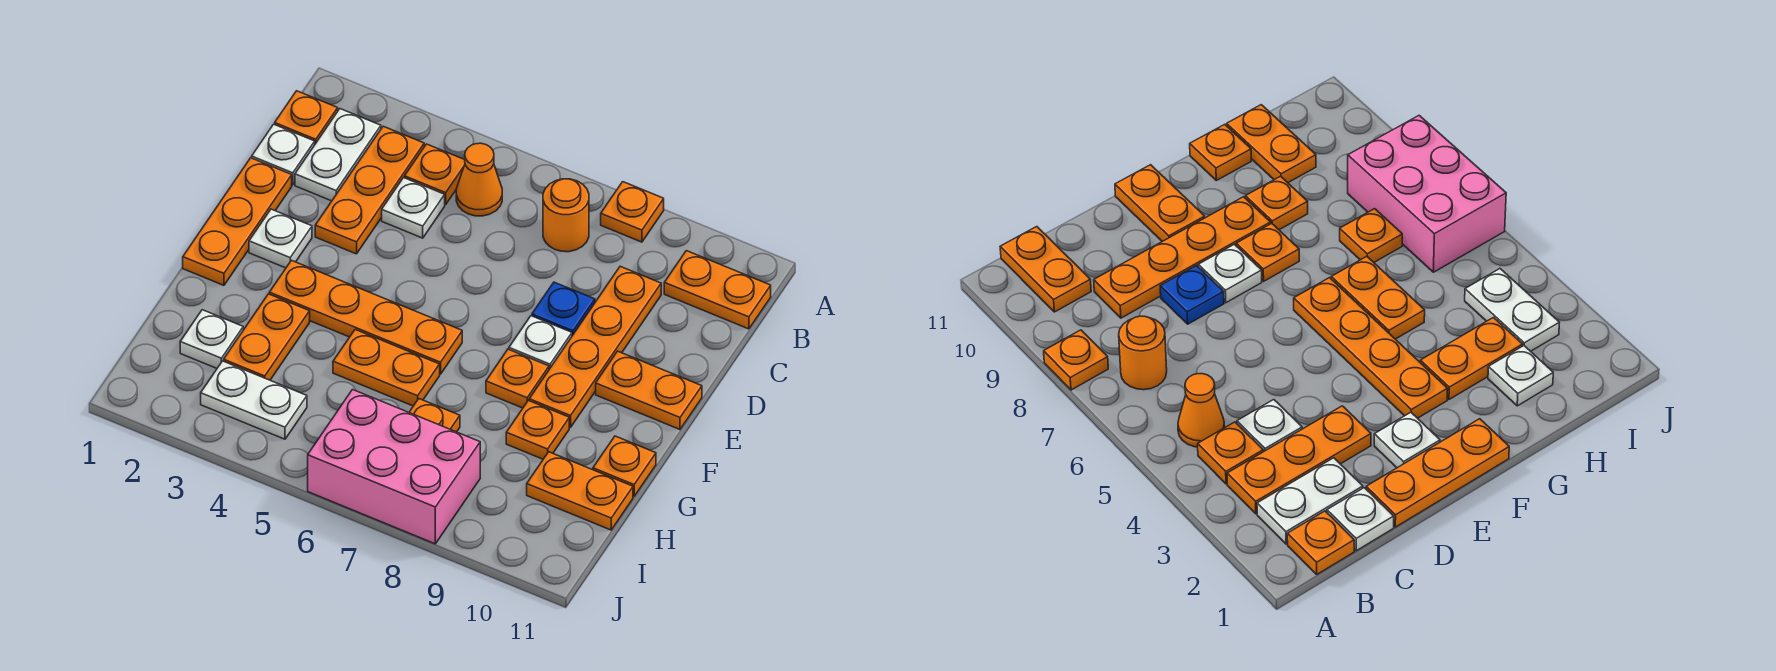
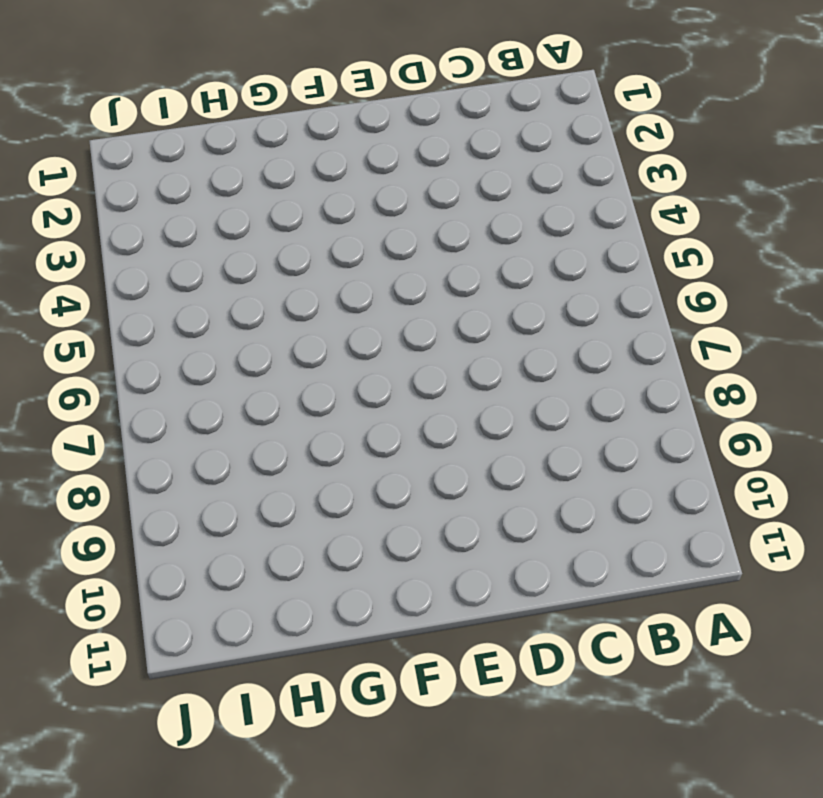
none -> orange plate A8 level 1
none -> orange plate B1 level 1
none -> white plate B2:C2 level 1

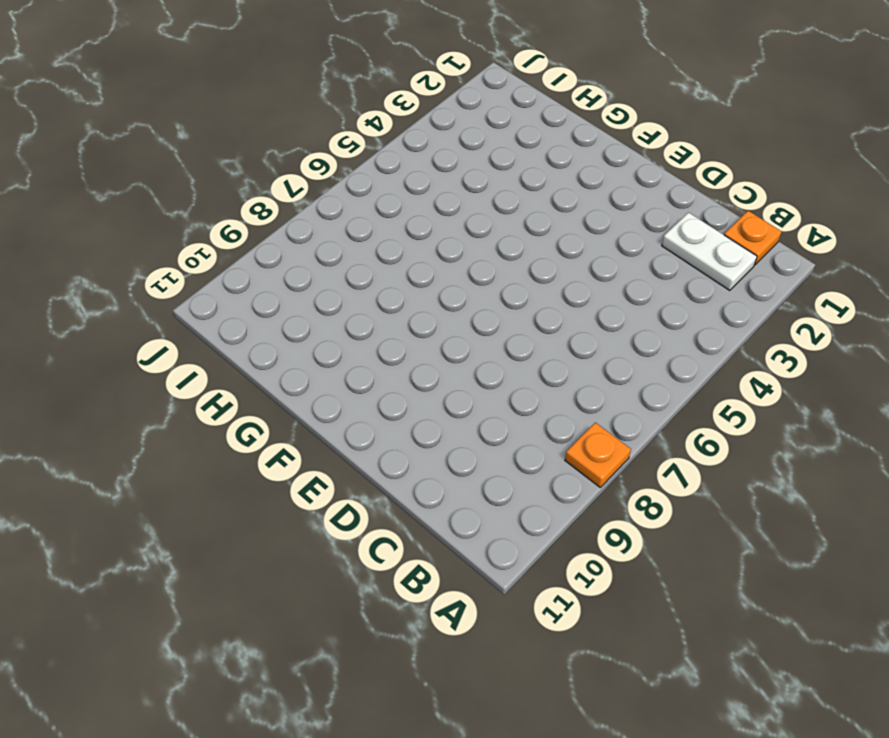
none -> orange plate B3:D3 level 1
none -> orange plate B4 level 1
none -> orange cone B5 level 1

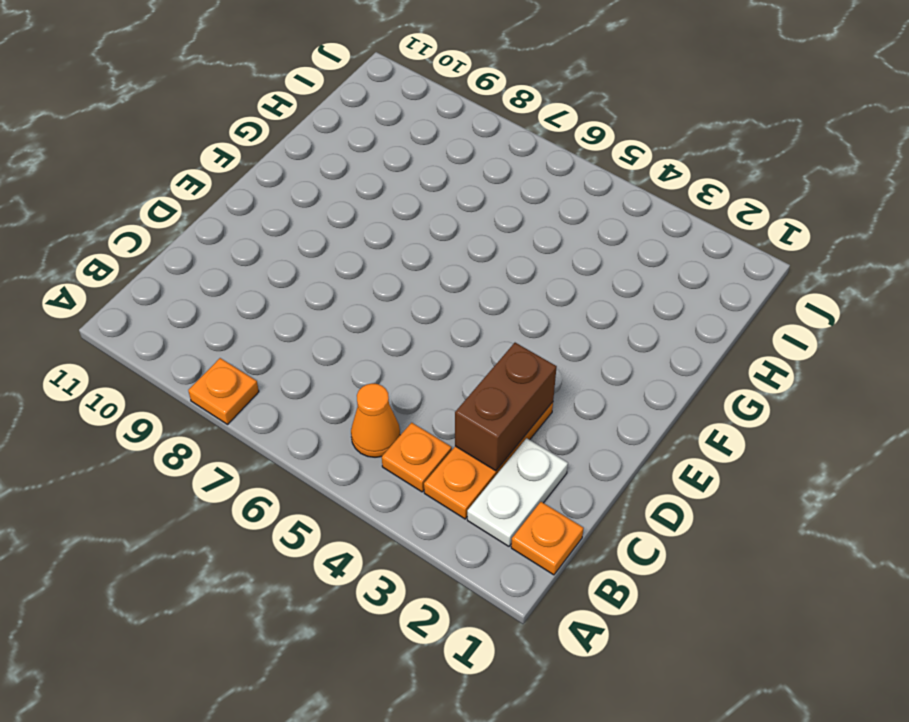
brown brick C3:D3 level 2 -> none
none -> orange round brick B7 level 1
none -> orange plate B10:B11 level 1
none -> white plate C1 level 1

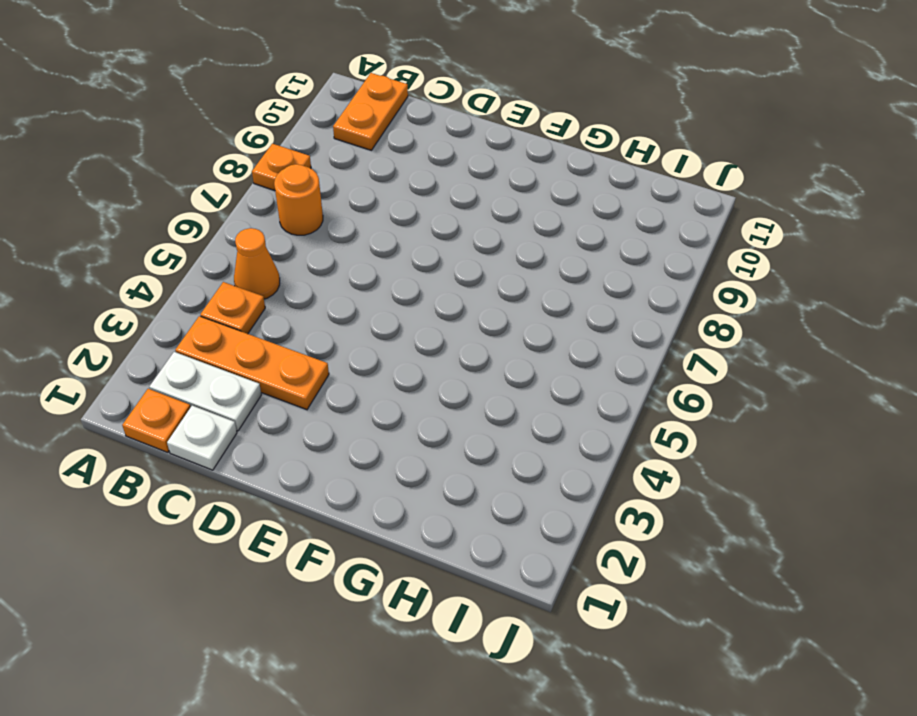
none -> white plate C4 level 1
none -> orange plate C9:F9 level 1
none -> orange plate D1:F1 level 1

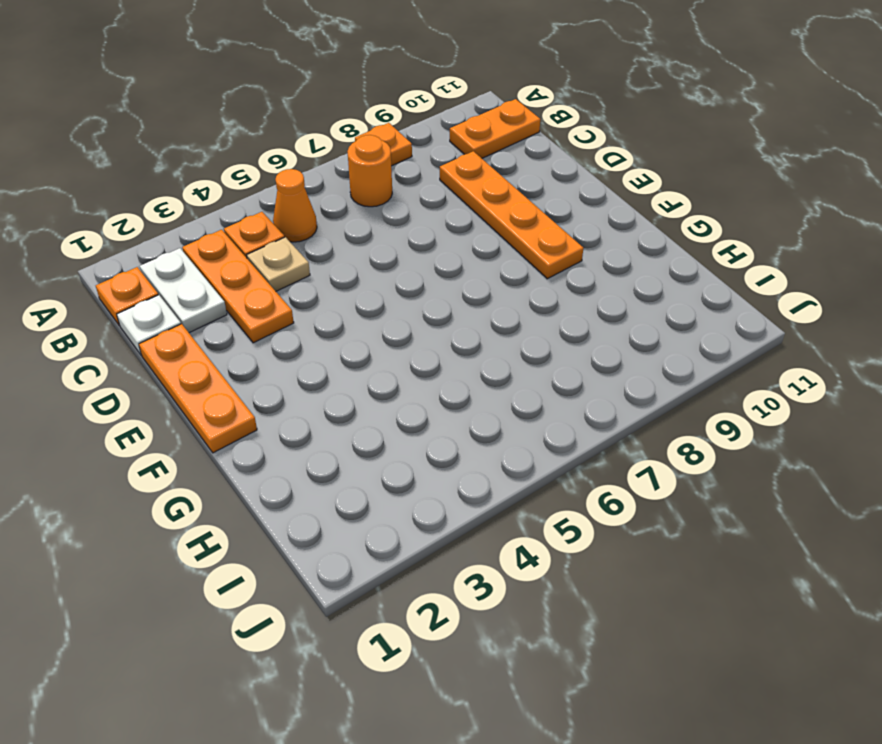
tan plate C4 level 1 -> white plate C4 level 1
none -> blue plate D8 level 1
none -> white plate E2 level 1
none -> white plate E8 level 1

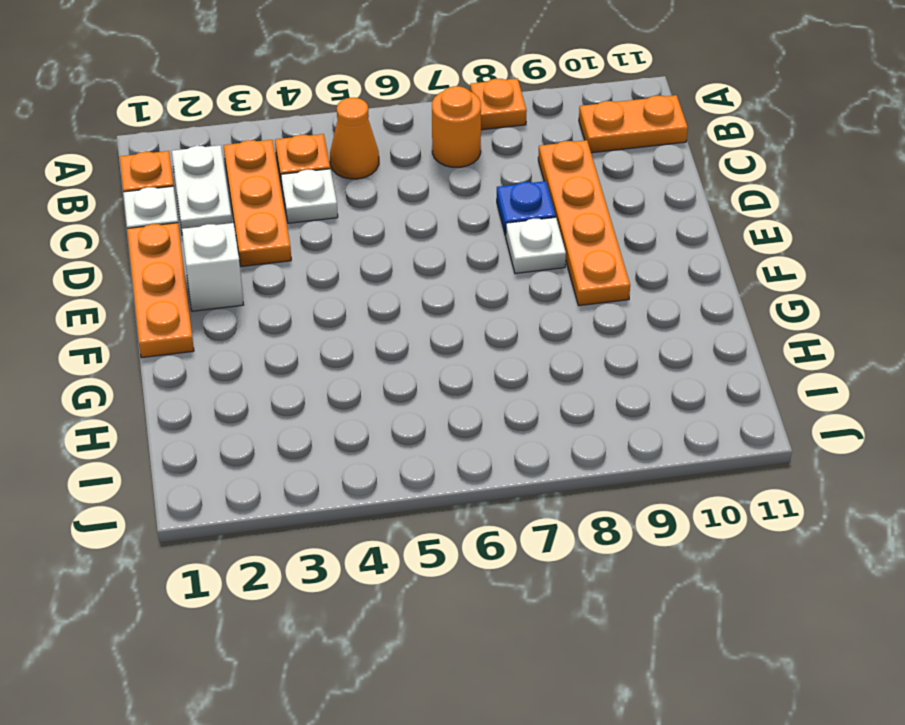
white brick E2 level 1 -> white plate E2 level 1
none -> orange plate E10:E11 level 1
none -> orange plate F3:F6 level 1
none -> orange plate F8 level 1

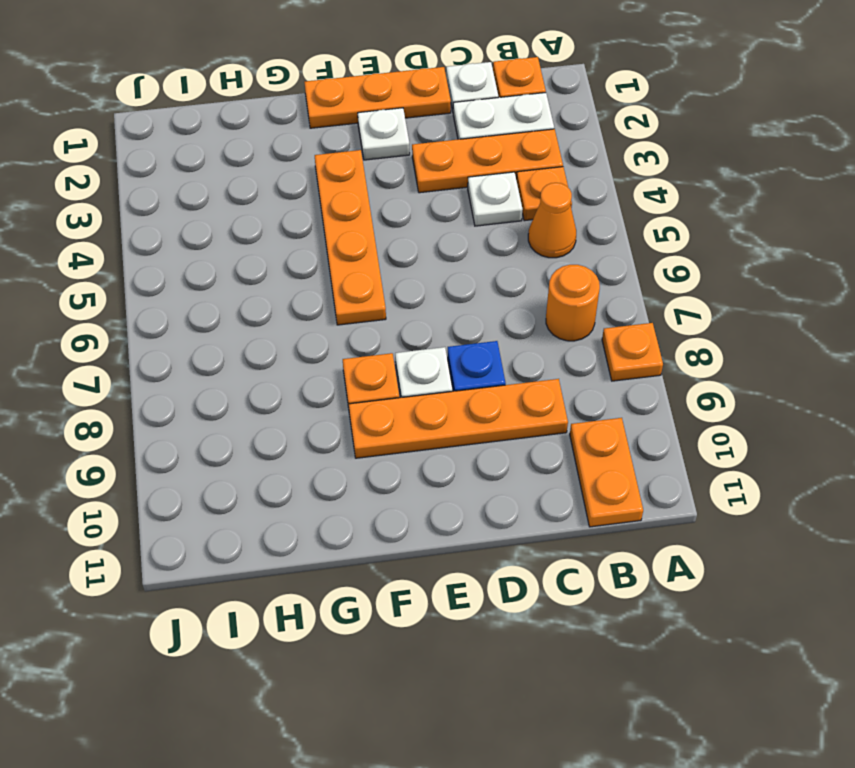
none -> orange plate E10:E11 level 1
none -> orange plate G3:H3 level 1
none -> orange plate G5:G6 level 1

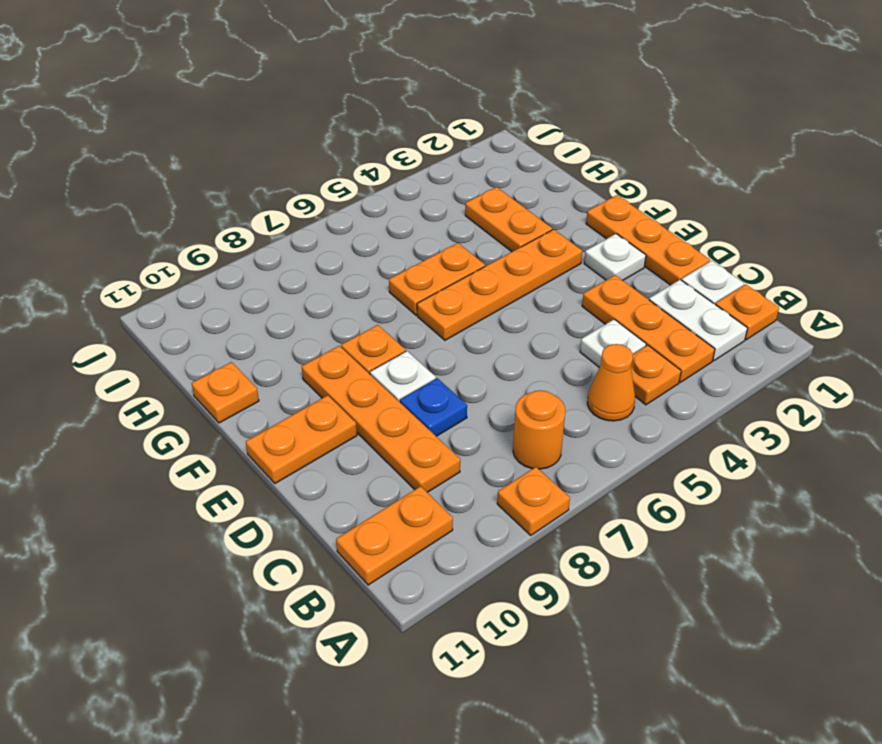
none -> orange plate G9 level 1
none -> white plate H2 level 1
none -> orange plate H7 level 1

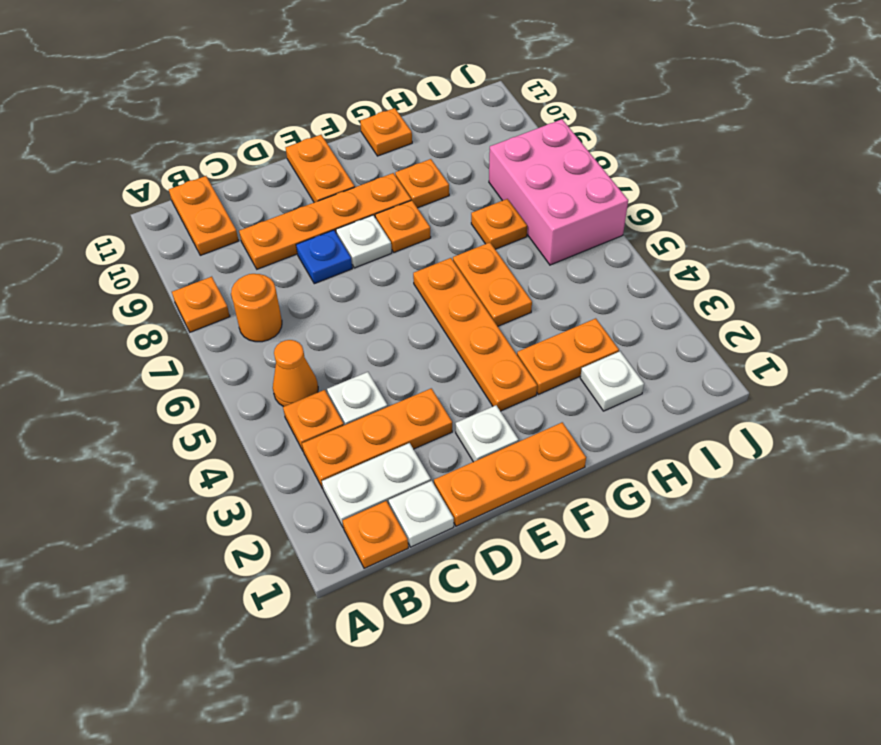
none -> orange plate H10:H11 level 1
none -> white plate I3:I4 level 1

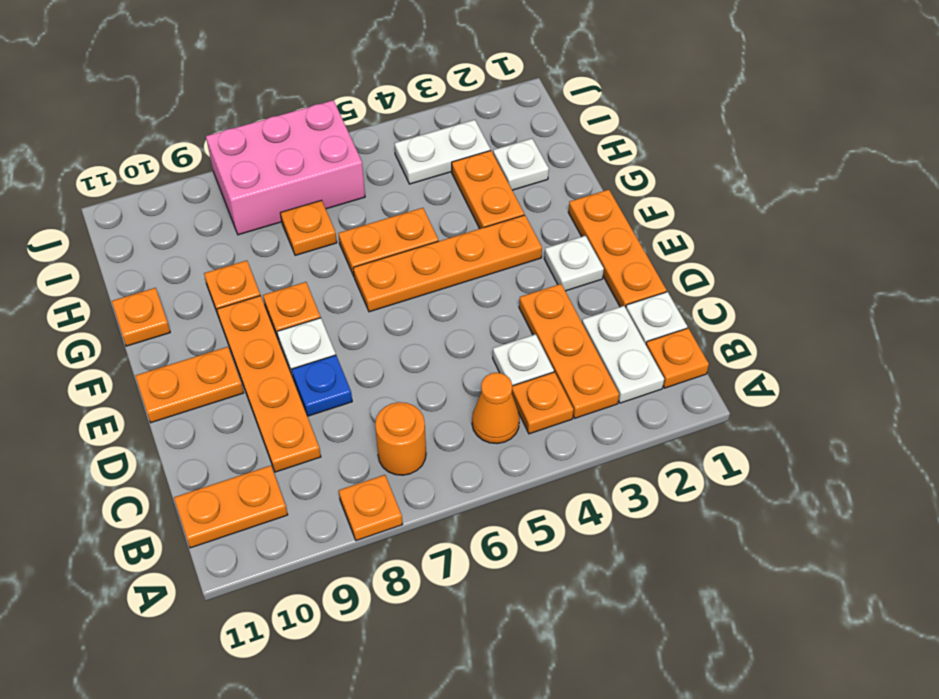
none -> orange plate H10:H11 level 1

